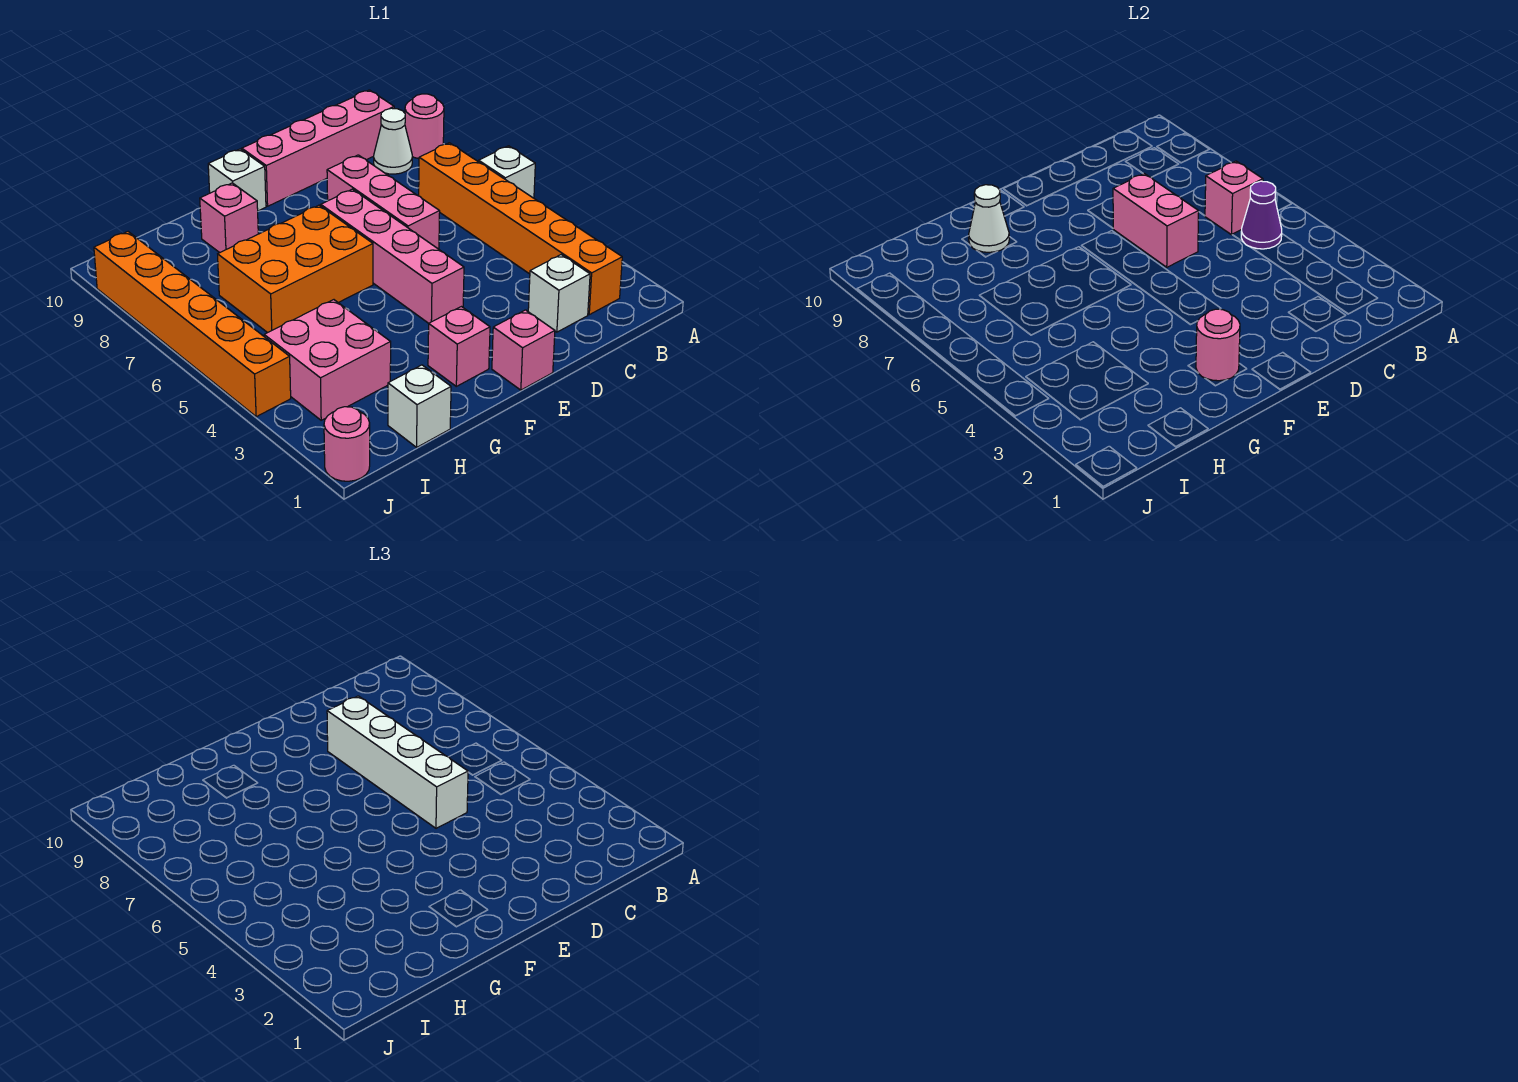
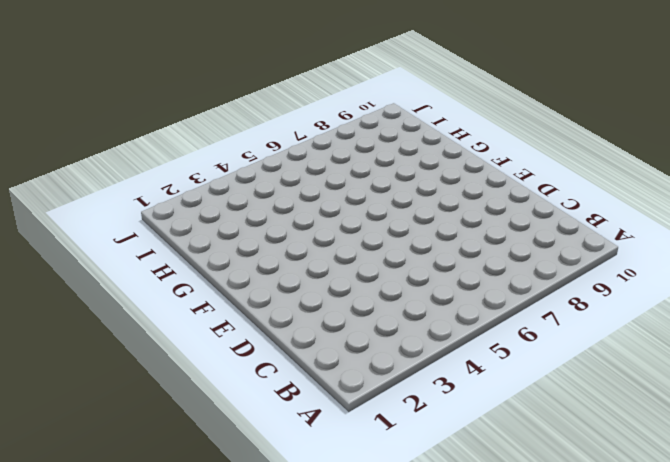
none -> white brick A6 level 1
none -> pink round brick A9 level 1
none -> orange brick B2:B7 level 1

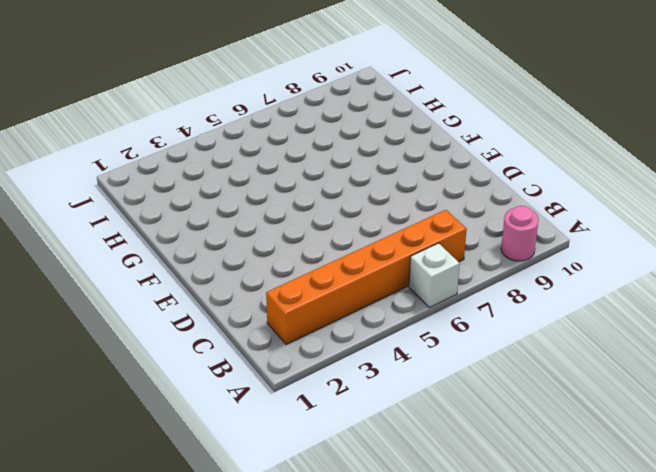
none -> white cone B9 level 1
none -> pink brick B10:E10 level 1
none -> white brick C2 level 1

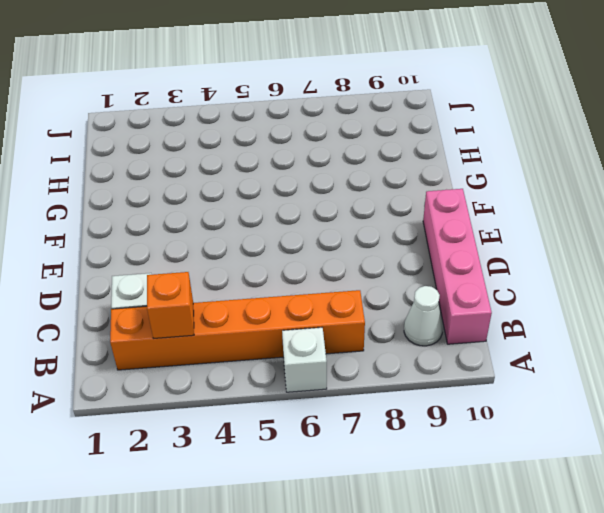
orange brick B3 level 2 -> none
none -> pink round brick A9 level 1
none -> pink brick D6:D8 level 1
none -> pink brick E1 level 1

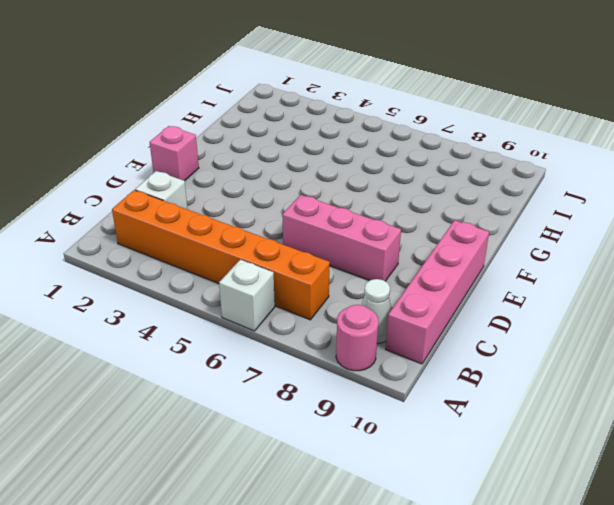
none -> pink brick E4:E7 level 1
none -> pink brick F2 level 1
none -> orange brick F6:H7 level 1

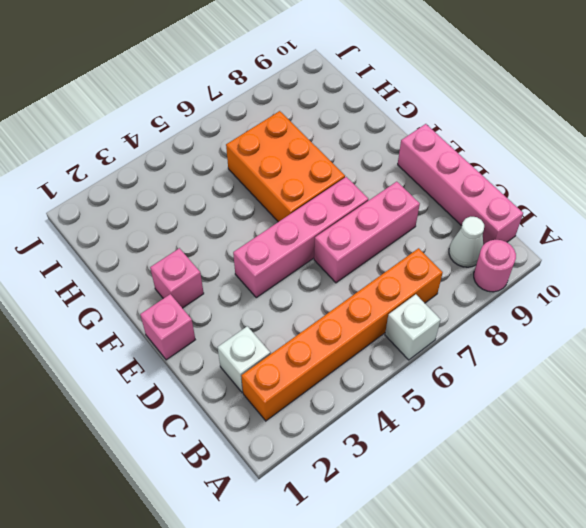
none -> white brick F10 level 1
none -> pink brick G9 level 1
none -> white brick H1 level 1

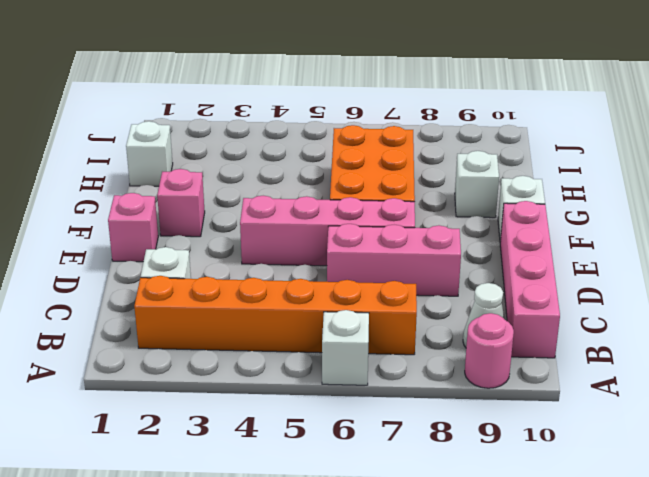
white brick G9 level 1 -> pink brick G9 level 1
none -> pink brick H3:I4 level 1
none -> pink round brick J1 level 1
none -> orange brick J4:J9 level 1

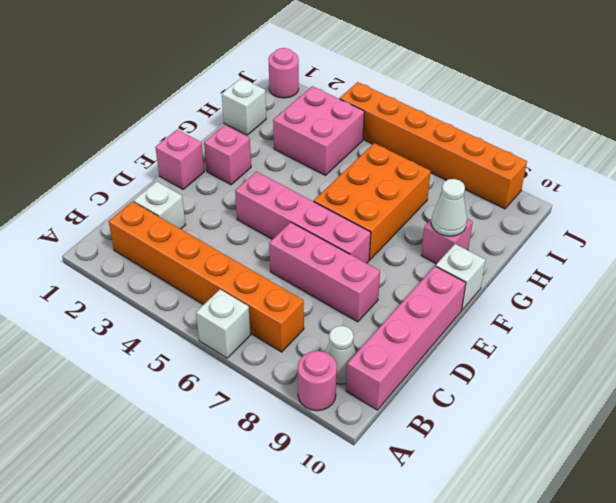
none -> purple cone B5 level 2
none -> pink brick B6 level 2
none -> pink brick D6:D7 level 2

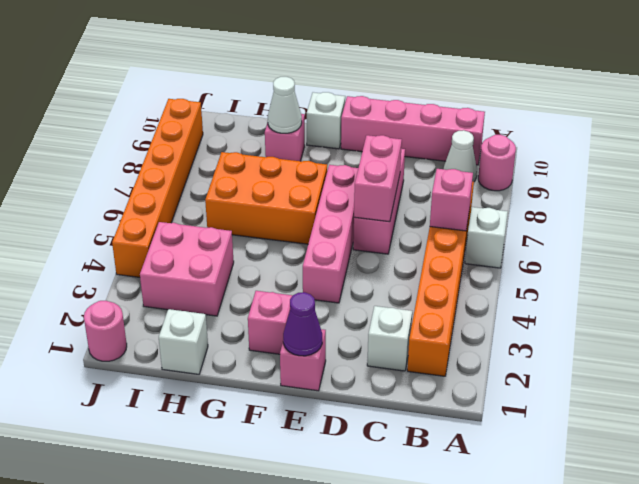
purple cone E1 level 2 -> purple cone B5 level 2
none -> pink round brick F2 level 2
none -> white brick D5:D8 level 3

